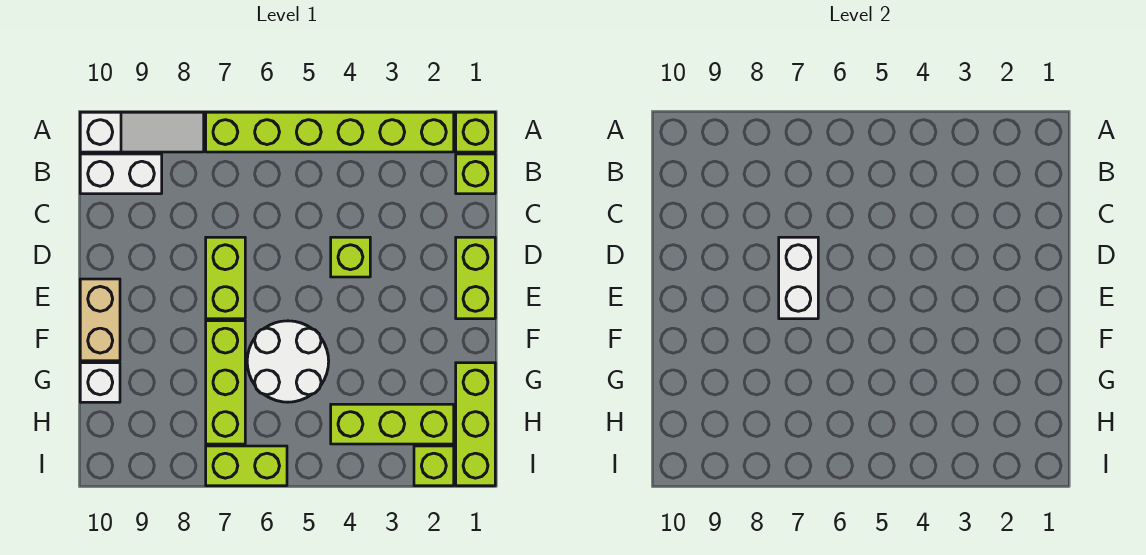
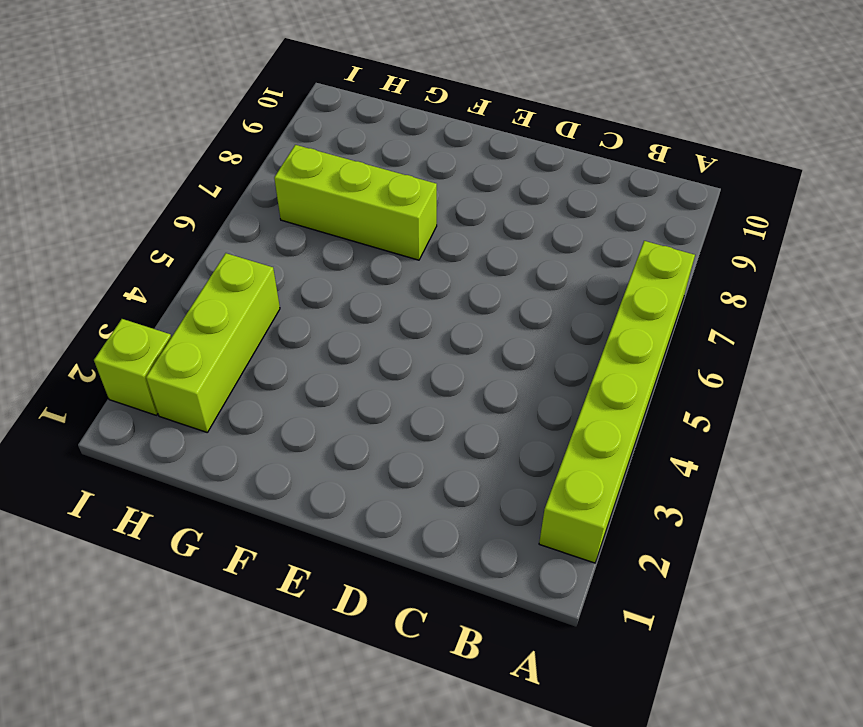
none -> lime brick A1 level 1
none -> white slope A8:A10 level 1 top 10
none -> lime brick B1 level 1

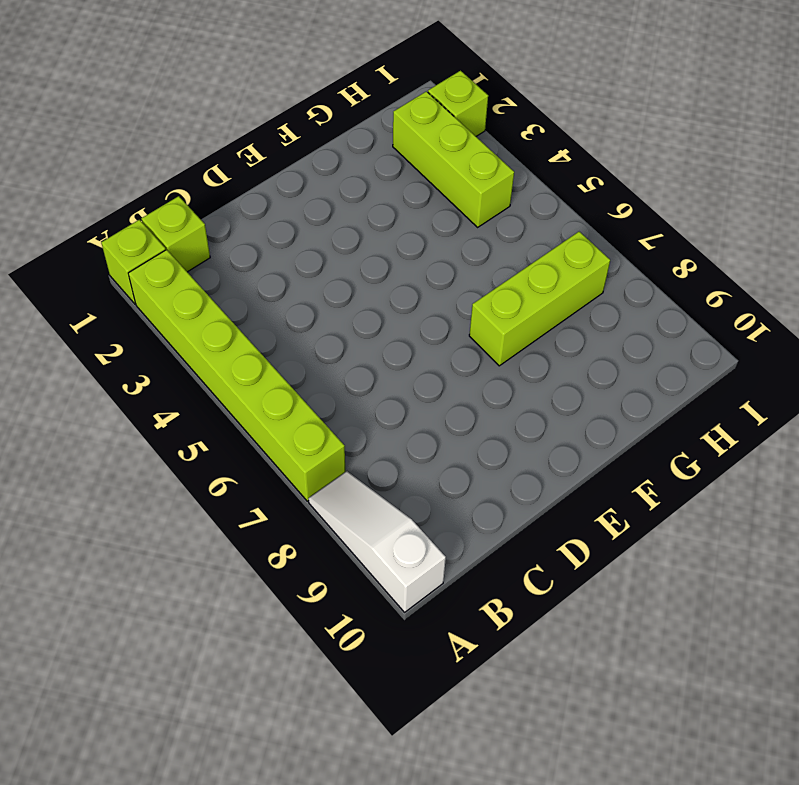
none -> white brick B9:B10 level 1
none -> lime brick D1:E1 level 1
none -> lime brick D4 level 1

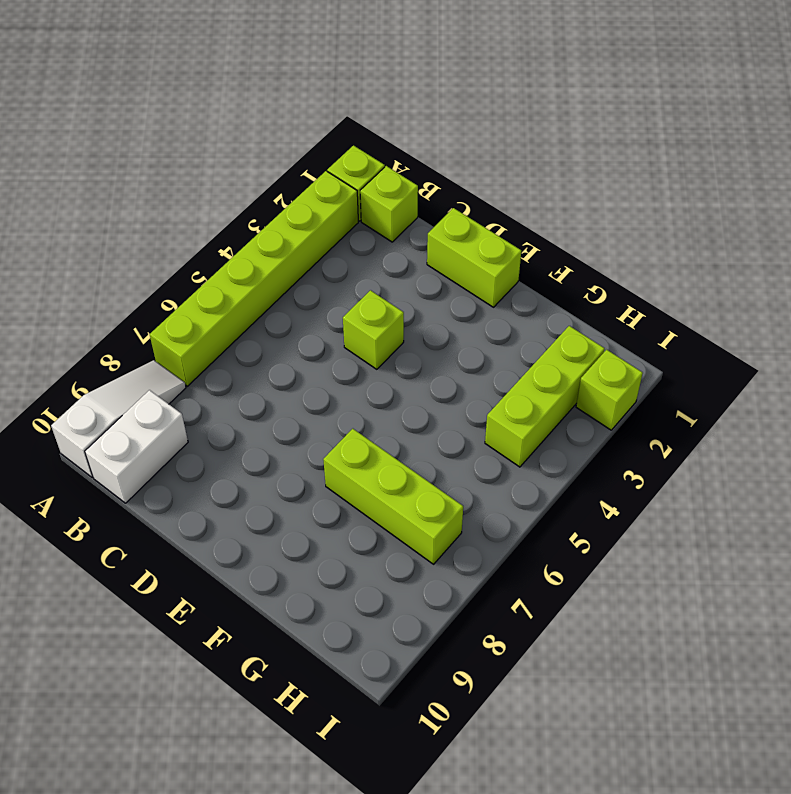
none -> lime brick D7:E7 level 1
none -> tan brick E10:F10 level 1
none -> white round brick F5:G6 level 1

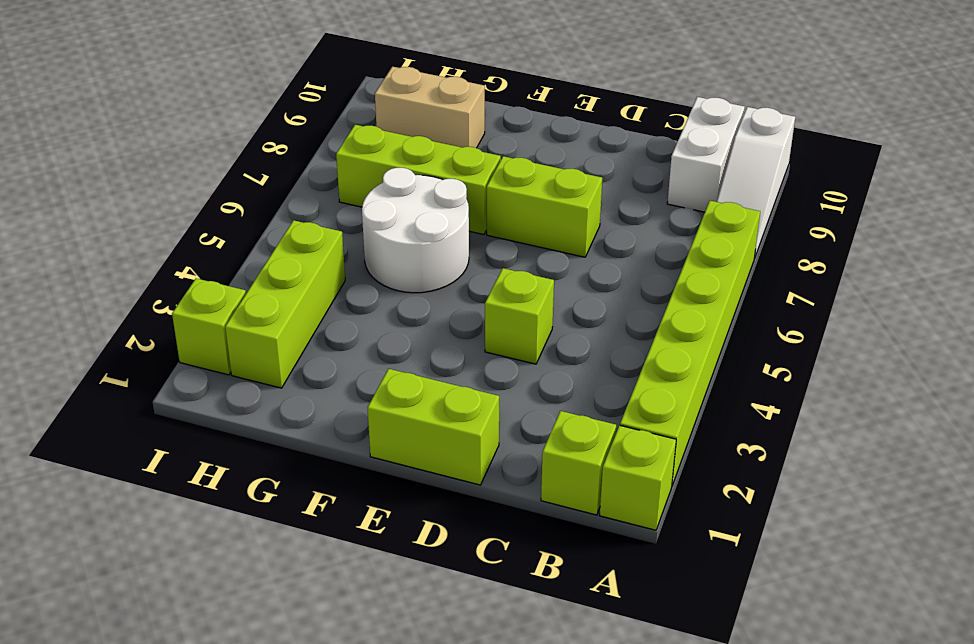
tan brick G9:H9 level 1 -> tan brick E10:F10 level 1
none -> lime brick G1:I1 level 1
none -> white brick G10 level 1
none -> lime brick I6:I7 level 1

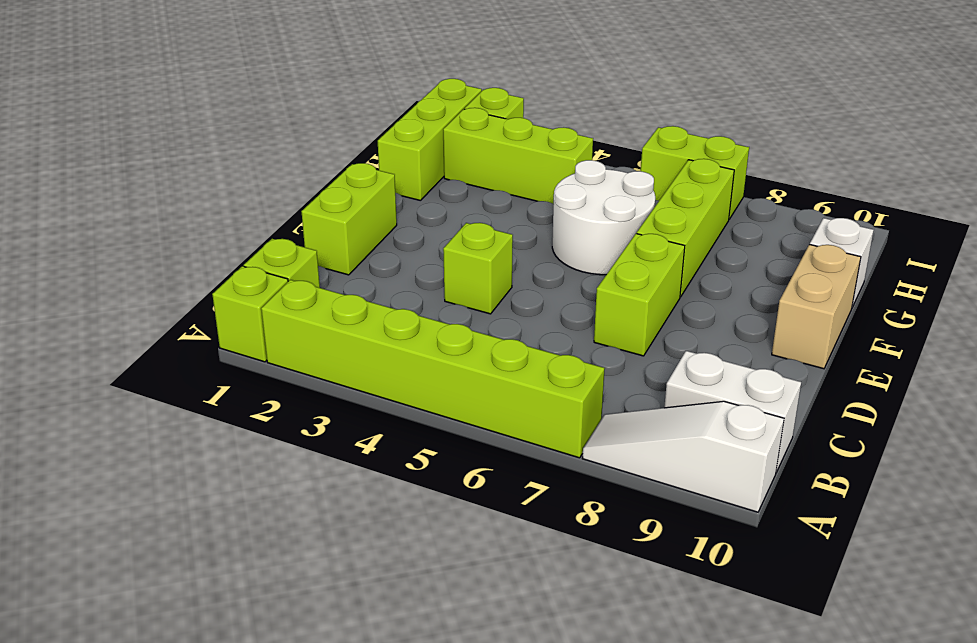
none -> white brick D7:E7 level 2

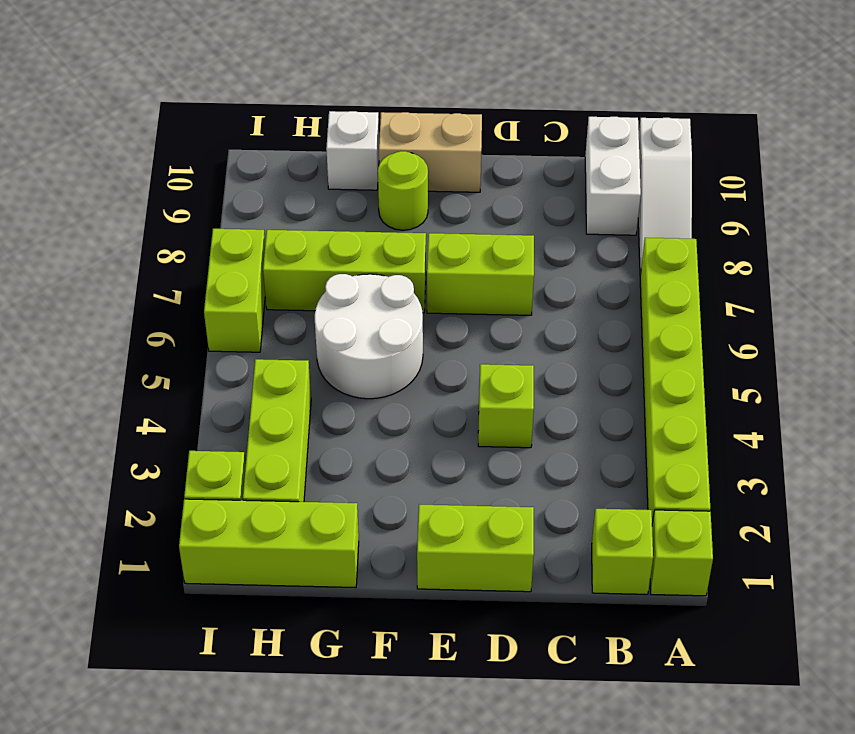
lime round brick F9 level 1 -> none
none -> white brick D7:E7 level 2

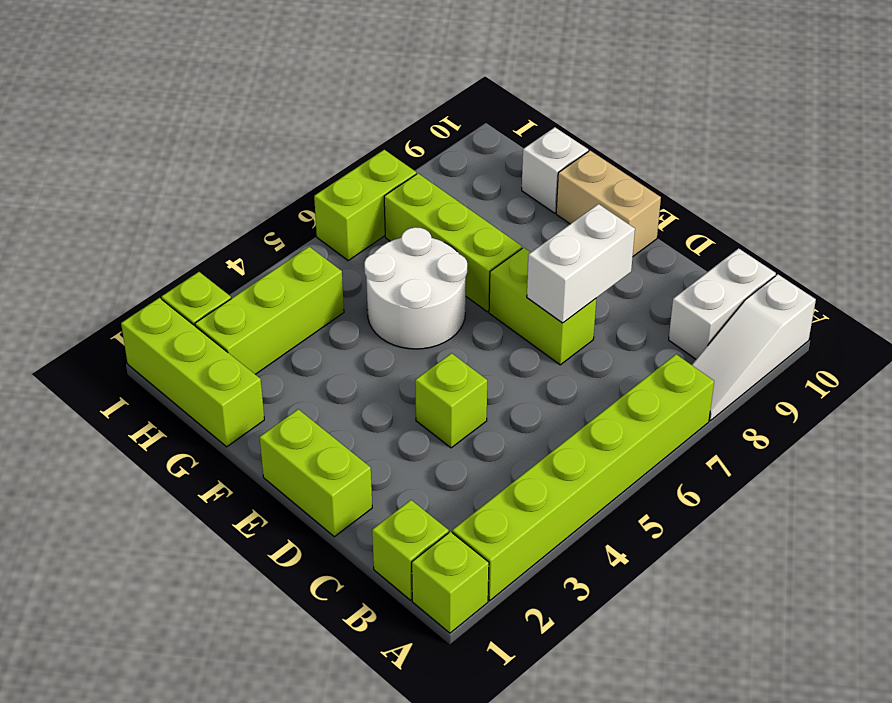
white brick D7:D8 level 2 -> white brick D7:E7 level 2

